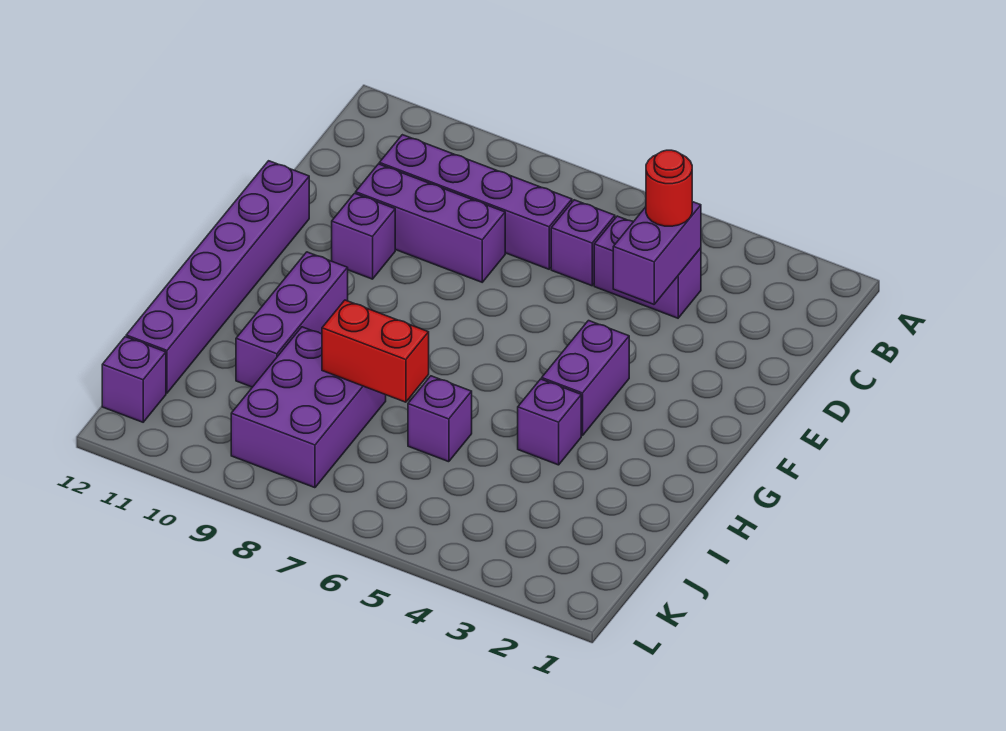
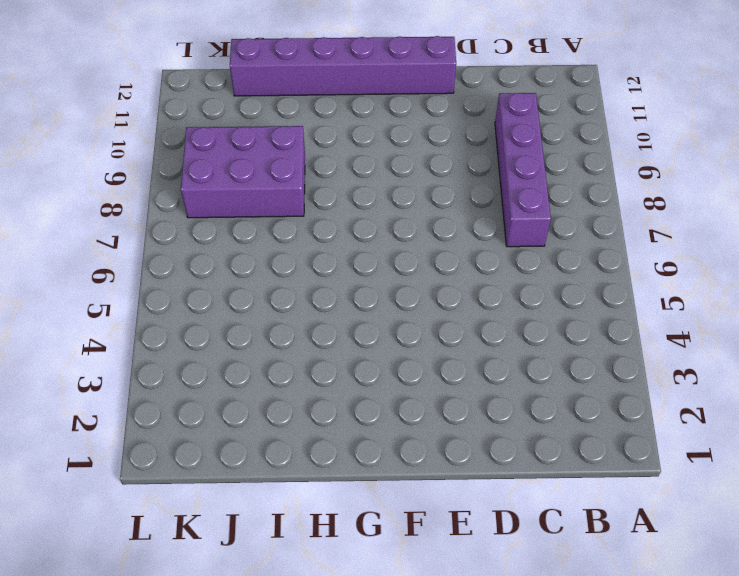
none -> purple brick C4:C5 level 1
none -> purple brick C6 level 1
none -> purple brick D8:D10 level 1

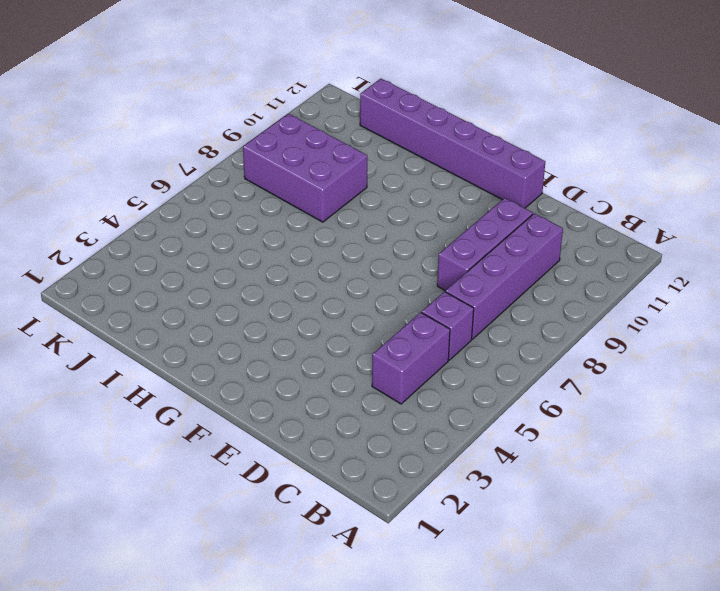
none -> purple brick E10 level 1
none -> purple brick F4:G4 level 1
none -> purple brick G10:I10 level 1

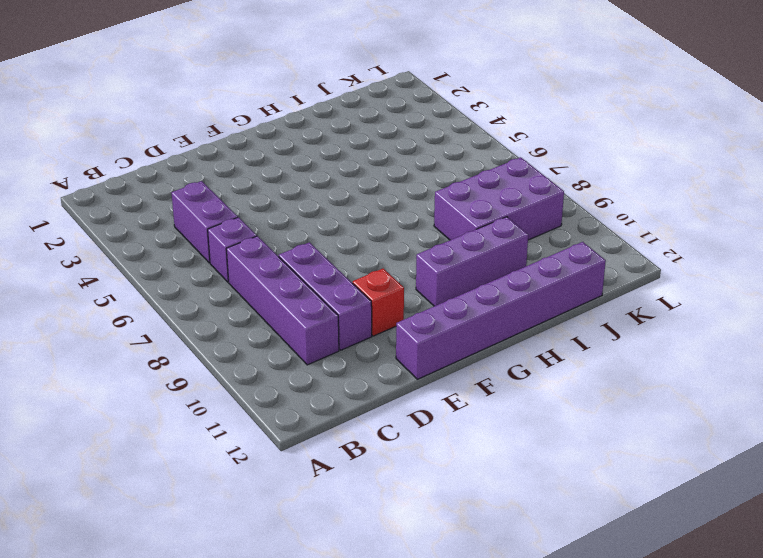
red brick E10 level 1 -> purple brick E10 level 1
none -> purple brick F4:G4 level 1
none -> purple brick H4 level 1
none -> purple brick I6 level 1

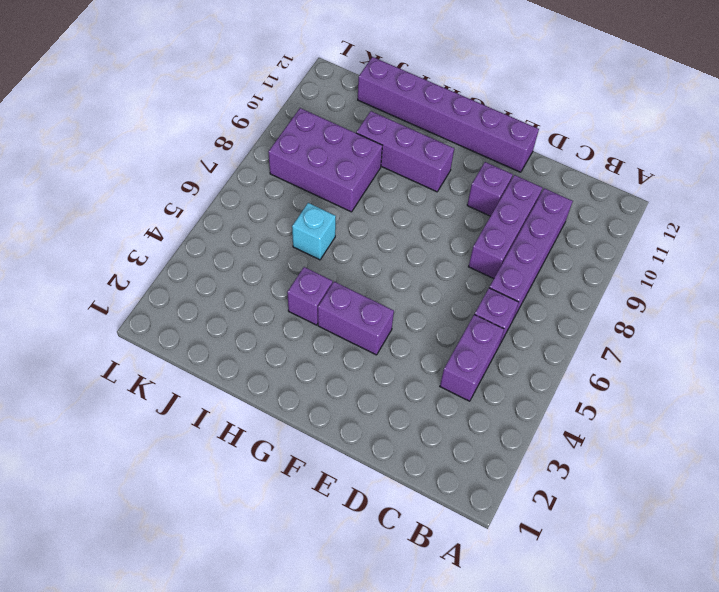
cyan brick I6 level 1 -> purple brick I6 level 1
none -> purple brick K12 level 1
none -> purple brick C4:D4 level 2
none -> red brick I7:I8 level 2

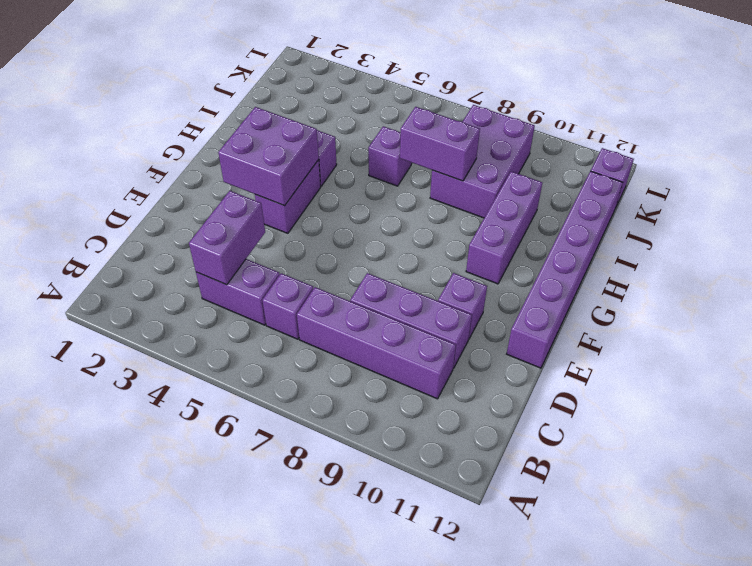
purple brick F3:G4 level 2 -> none
purple brick I7:I8 level 2 -> red brick I7:I8 level 2
none -> red round brick C4 level 3

